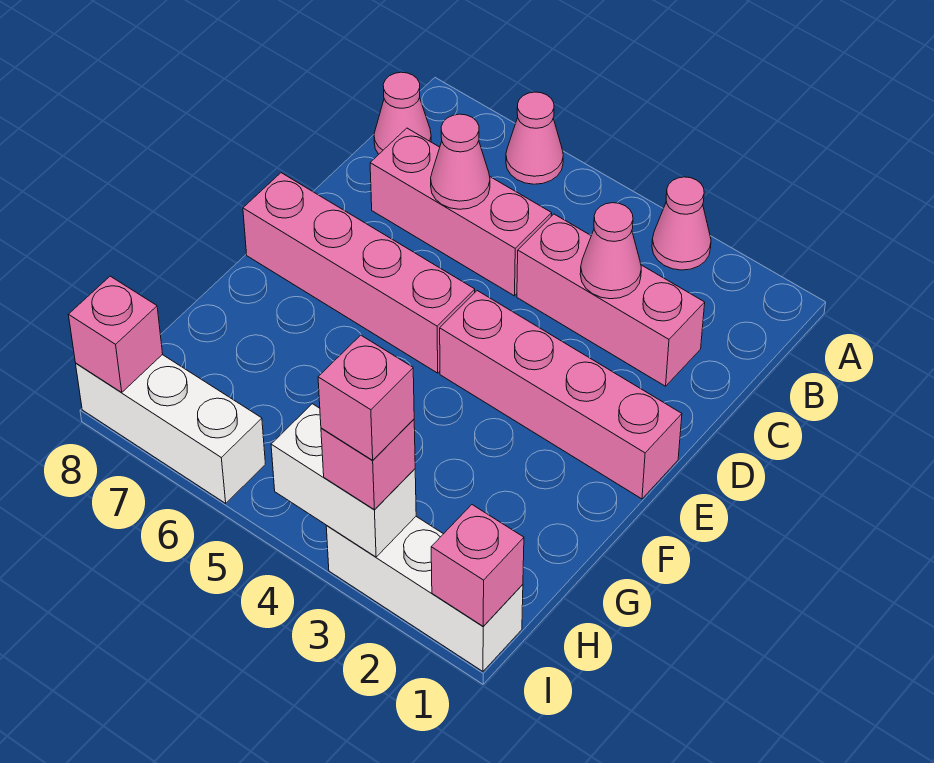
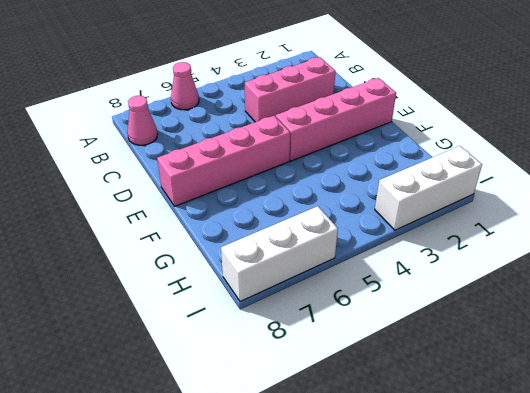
none -> pink cone A3 level 1
none -> pink brick C5:C7 level 1
none -> pink cone C3 level 2

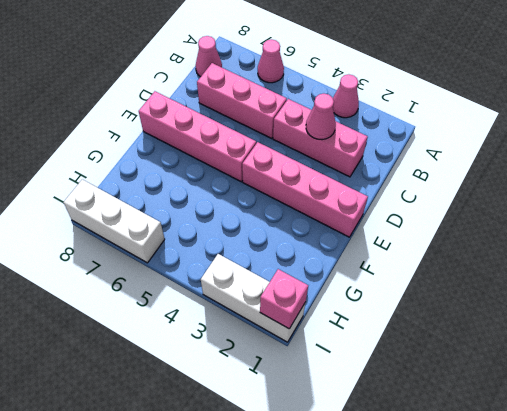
none -> pink cone C6 level 2
none -> white brick I3:I4 level 2
none -> pink brick I8 level 2

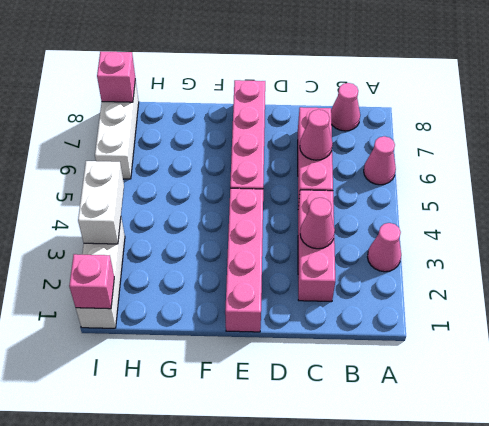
none -> pink brick I3 level 3
none -> pink brick I3 level 4

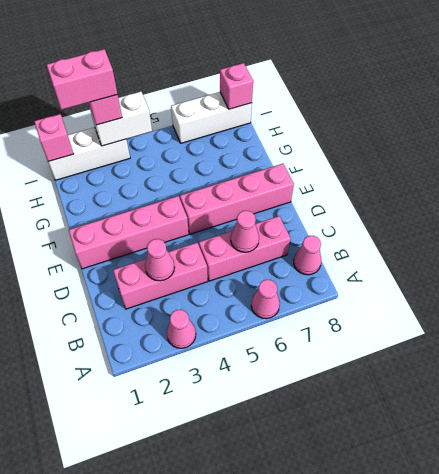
pink brick I2:I3 level 4 -> pink brick I3 level 4

